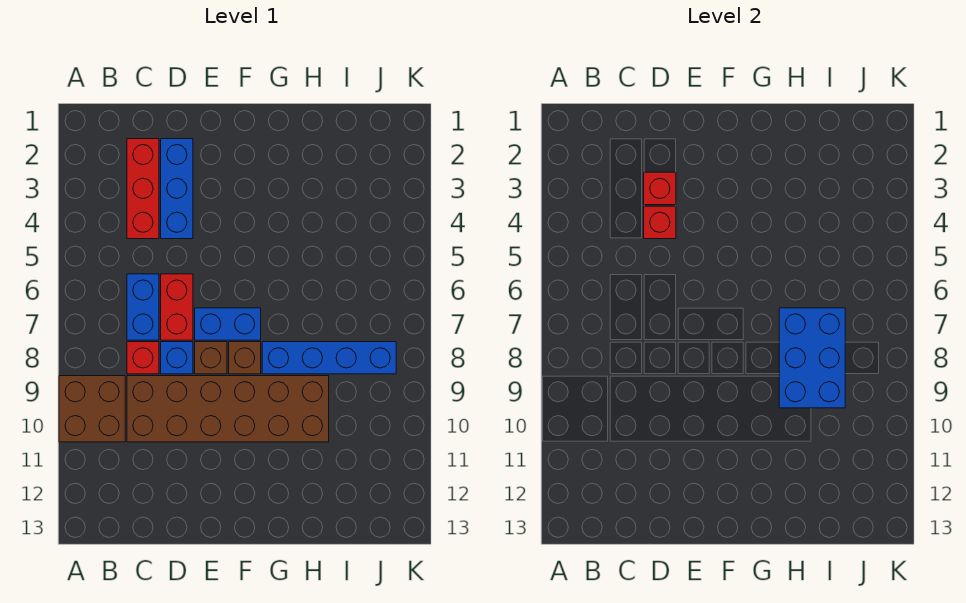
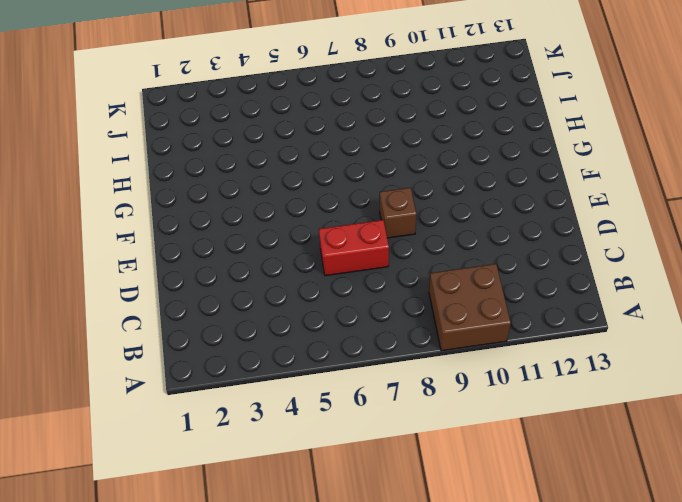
none -> red brick C2:C4 level 1
none -> blue brick C6:C7 level 1
none -> red brick C8 level 1

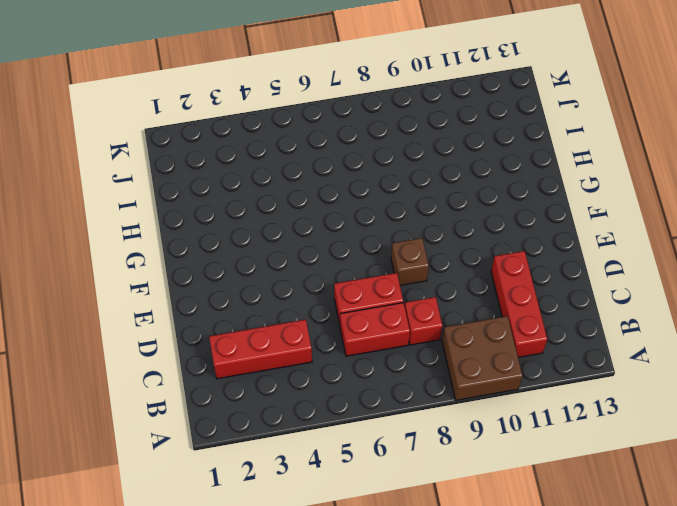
red brick B11:D11 level 1 -> none
red brick C6:C7 level 1 -> blue brick C6:C7 level 1
none -> brown brick C9:H10 level 1
none -> blue brick D2:D4 level 1
none -> blue brick D8 level 1

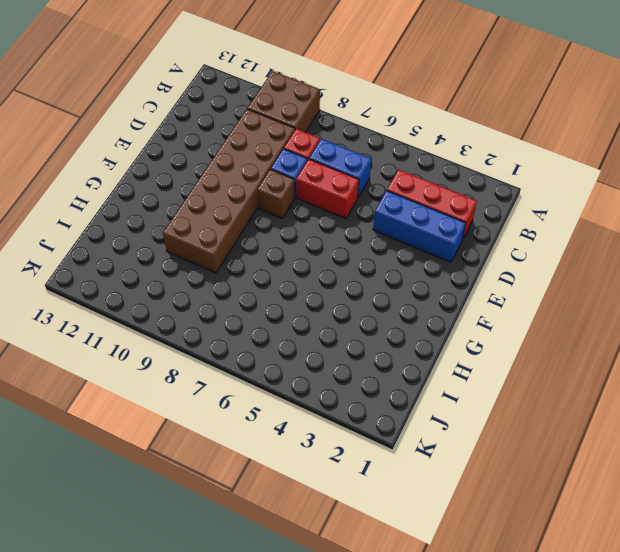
none -> blue brick E7:F7 level 1
none -> brown brick F8 level 1
none -> blue brick G8:J8 level 1

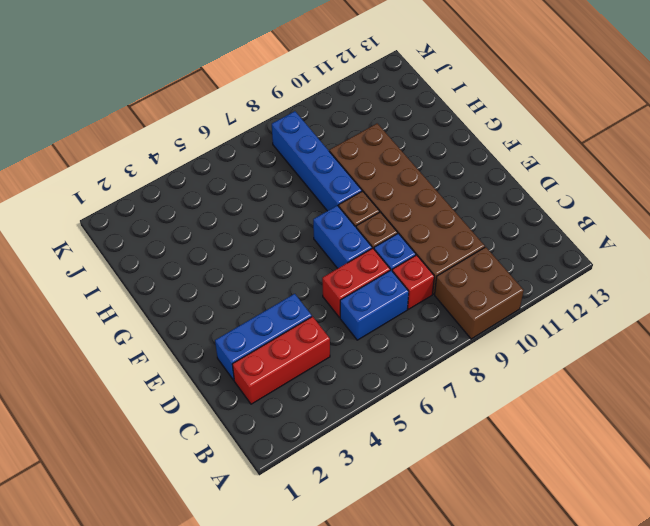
none -> red brick D3 level 2
none -> red brick D4 level 2
none -> blue brick H7:I9 level 2

